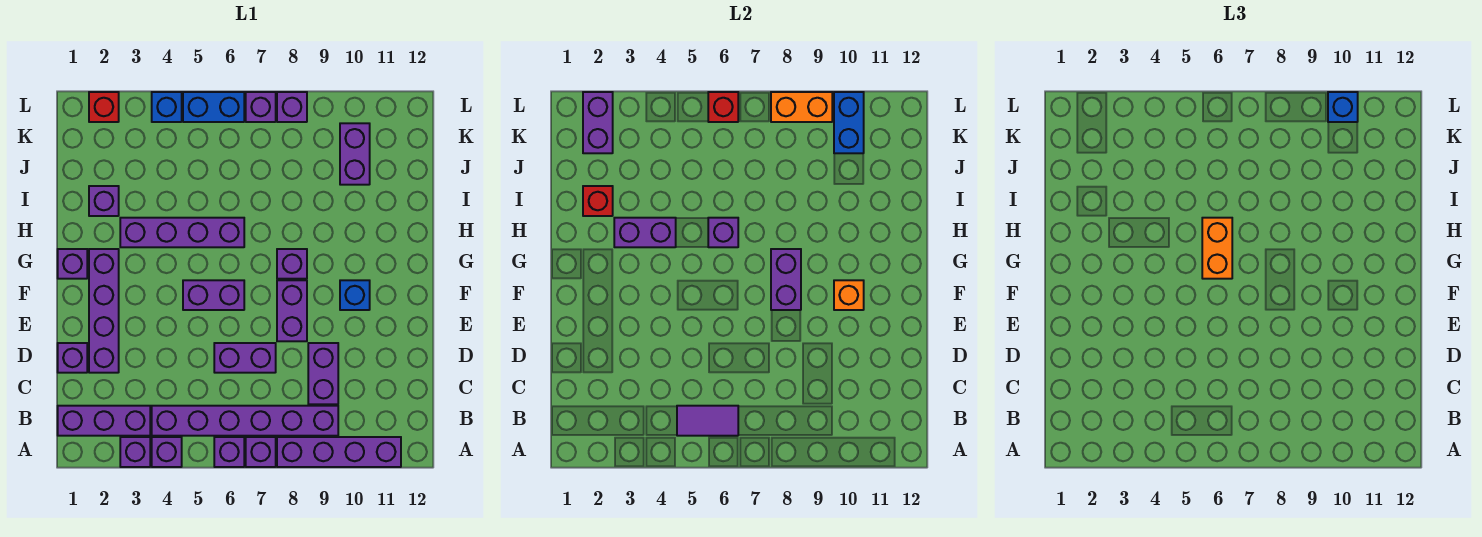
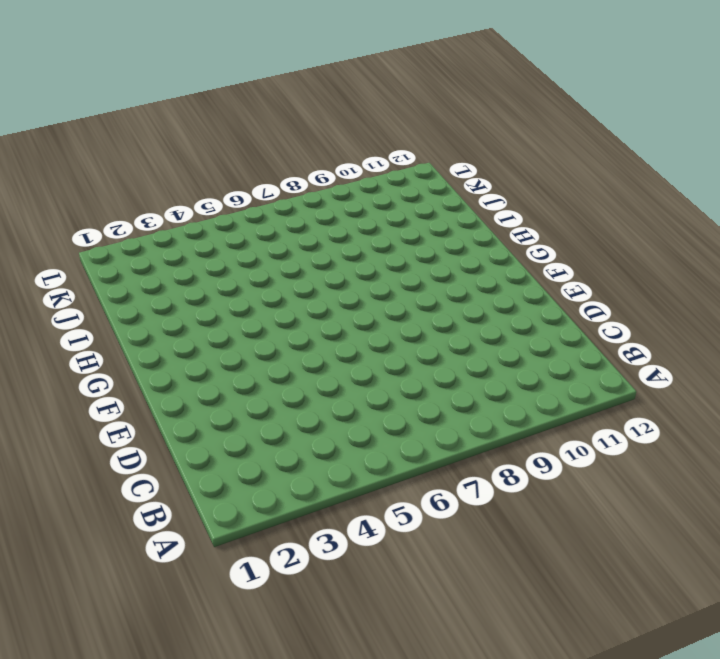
none -> purple brick A3 level 1
none -> purple brick A4 level 1
none -> purple brick A6 level 1
none -> purple brick A7 level 1

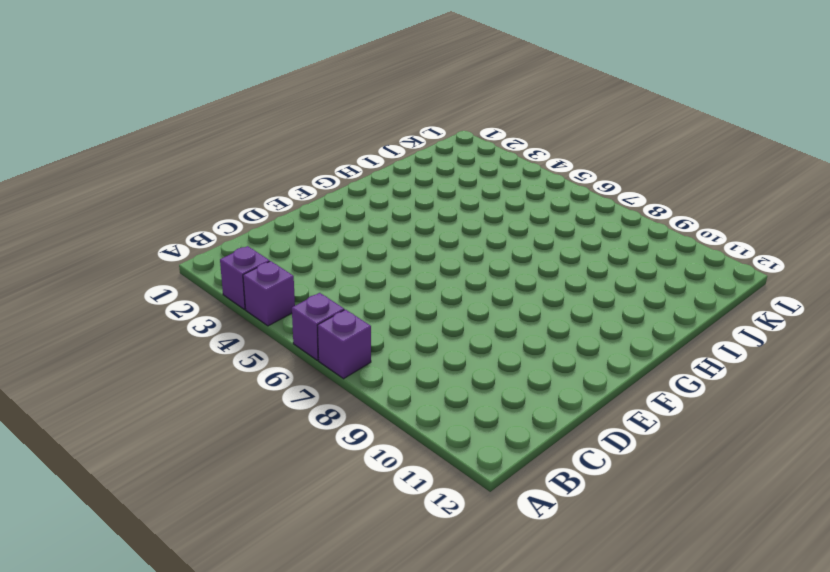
none -> purple brick A8:A11 level 1
none -> purple brick B1:B3 level 1
none -> purple brick B4:B9 level 1
none -> purple brick C9:D9 level 1

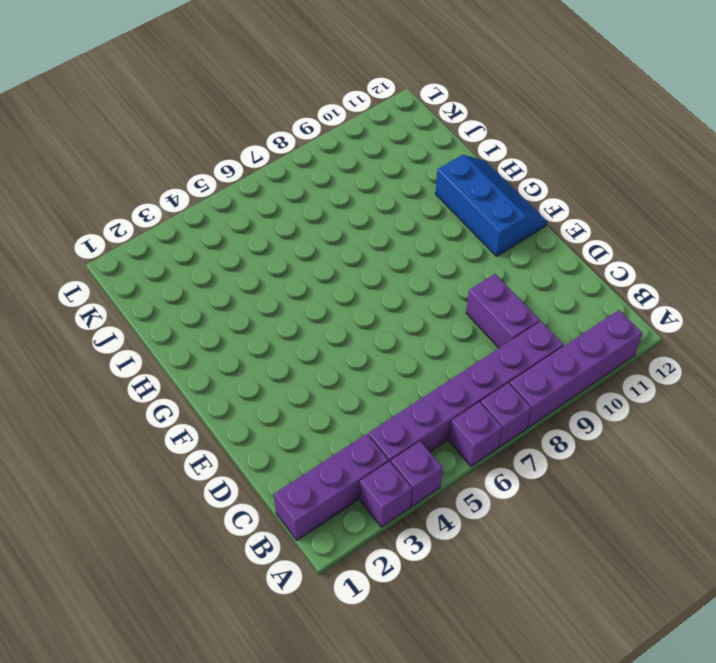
blue slope F11:H12 level 1 top 11 -> none
none -> purple brick D1 level 1
none -> purple brick D2:G2 level 1
none -> purple brick D6:D7 level 1
none -> purple brick E8:F8 level 1

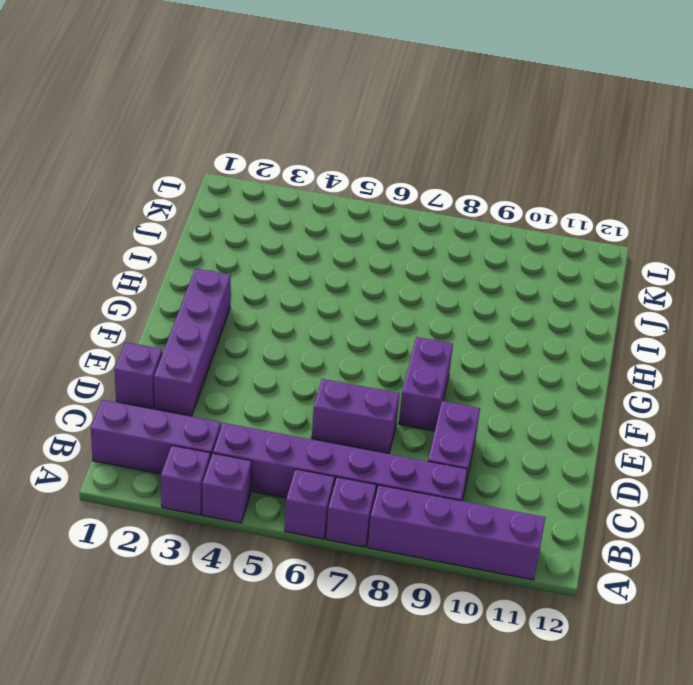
none -> purple brick F5:F6 level 1
none -> blue brick F10 level 1
none -> purple brick G1 level 1
none -> purple brick G8 level 1

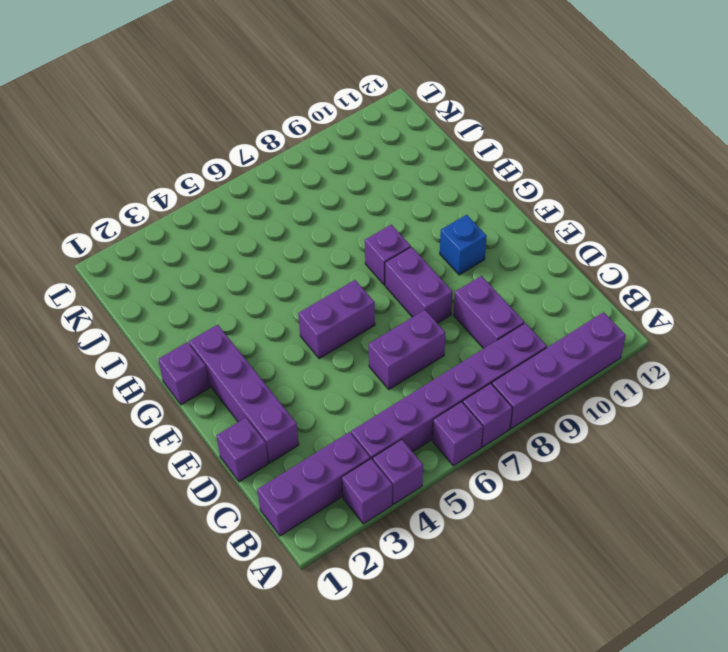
none -> purple brick H3:H6 level 1
none -> purple brick I2 level 1
none -> purple brick J10:K10 level 1
none -> red brick L2 level 1

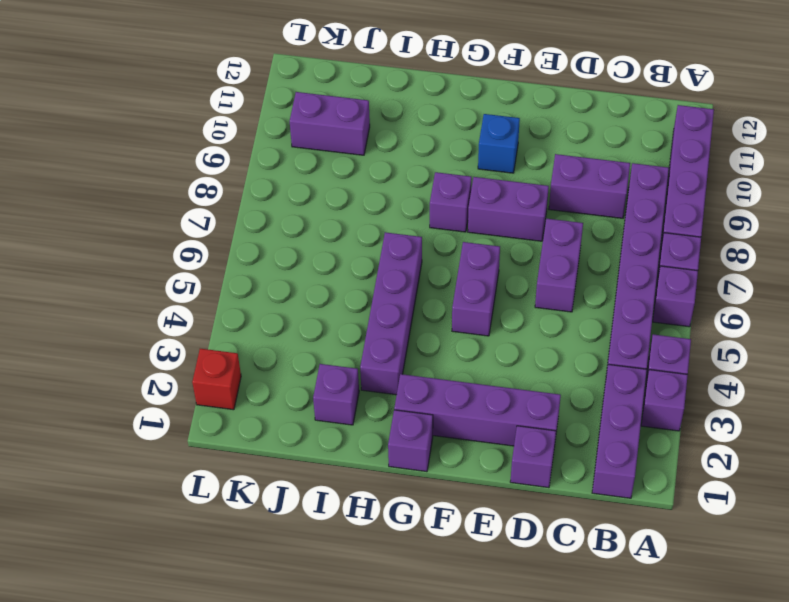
none -> blue brick L4 level 1
none -> blue brick L5:L6 level 1
none -> purple brick L7 level 1
none -> purple brick L8 level 1

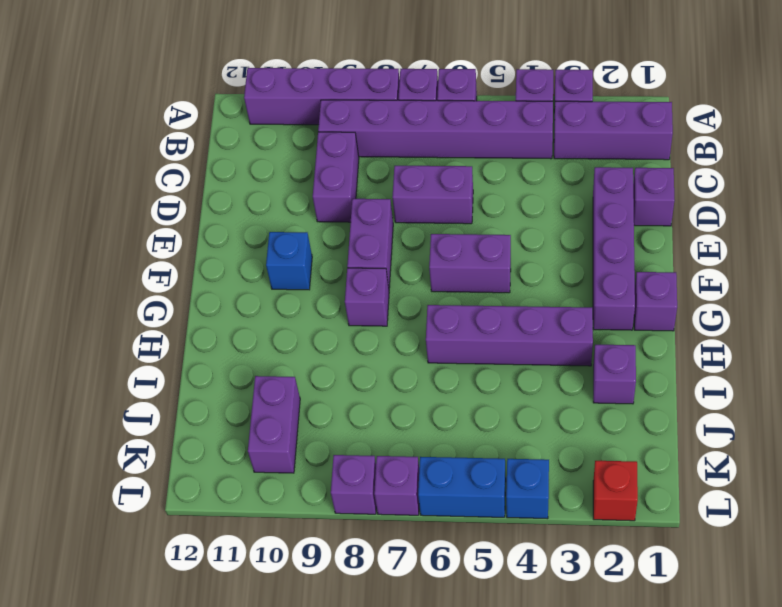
none -> purple tile B5:B6 level 2
none -> purple brick F8:G8 level 2
none -> orange brick F10 level 2
none -> purple brick H3:H4 level 2

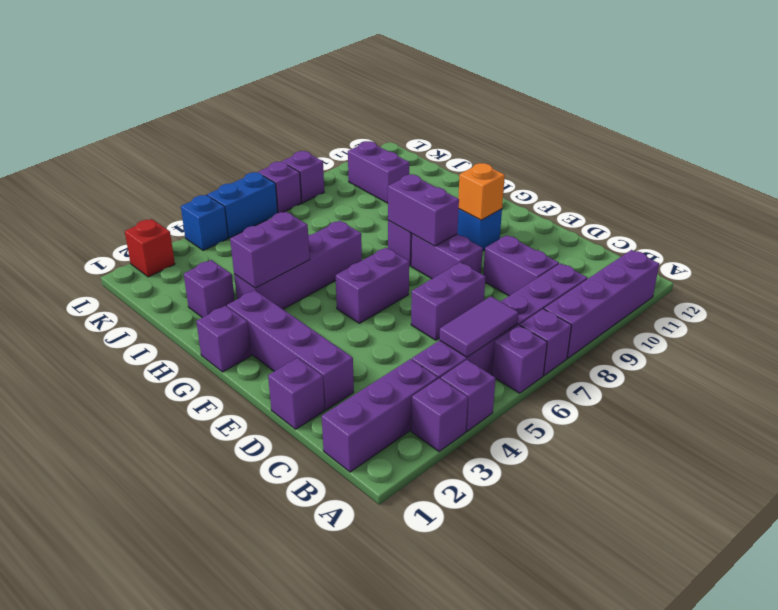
none -> purple brick H6 level 2
none -> red brick I2 level 2
none -> purple brick K2:L2 level 2
none -> blue brick K10:L10 level 2

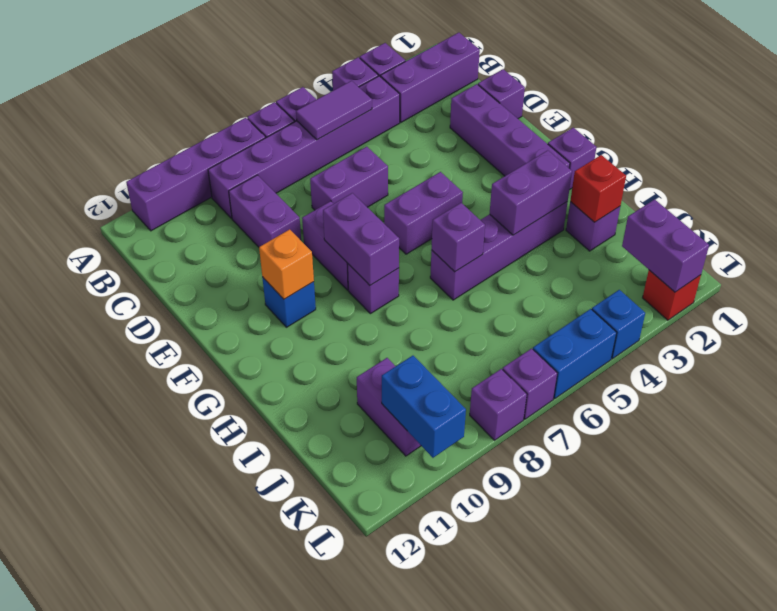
none -> red brick L6 level 2
none -> orange brick L8:L9 level 2
none -> orange brick G6:H6 level 3
none -> blue brick L10 level 3

